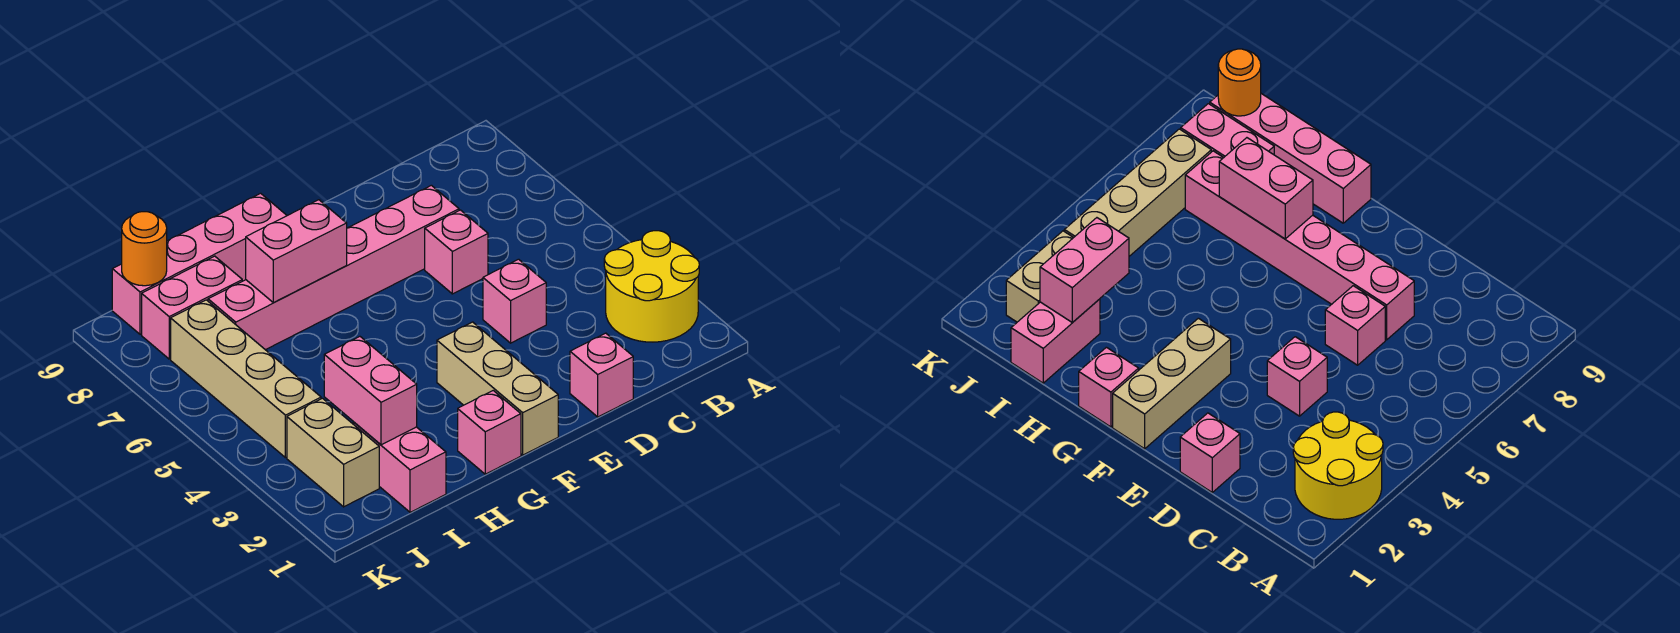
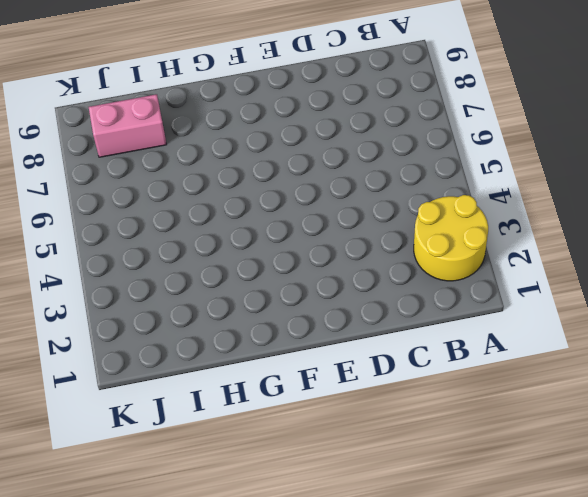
none -> pink brick D1 level 1
none -> pink brick D4 level 1
none -> pink brick D6 level 1

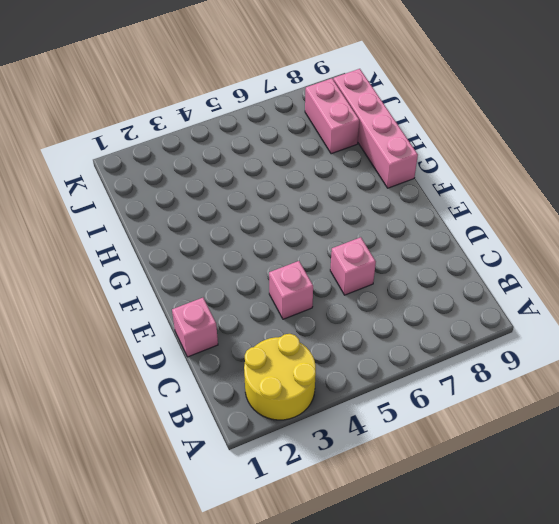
none -> pink brick D7:I7 level 1
none -> tan brick F1:F3 level 1
none -> pink brick G1 level 1

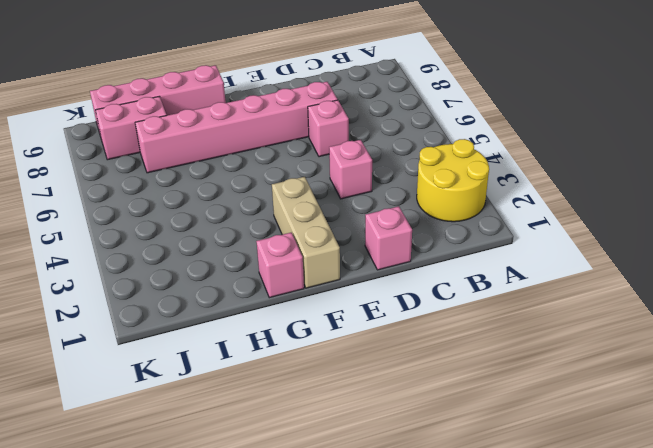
none -> pink brick I1:I2 level 1
none -> tan brick J2:J3 level 1
none -> tan brick J4:J7 level 1

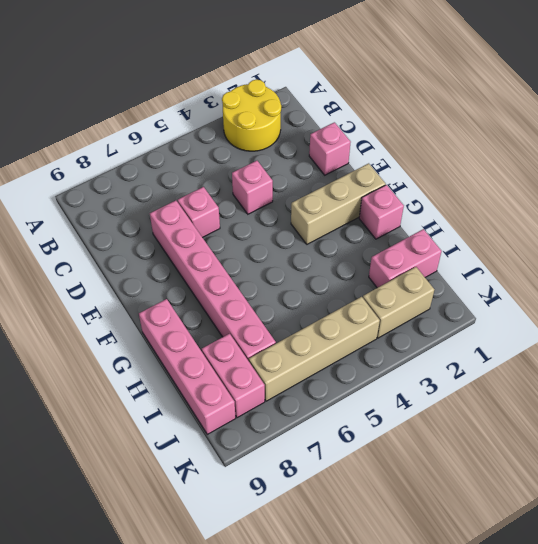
none -> pink brick G7:H7 level 2
none -> pink brick I2:I3 level 2
none -> orange round brick J9 level 2

